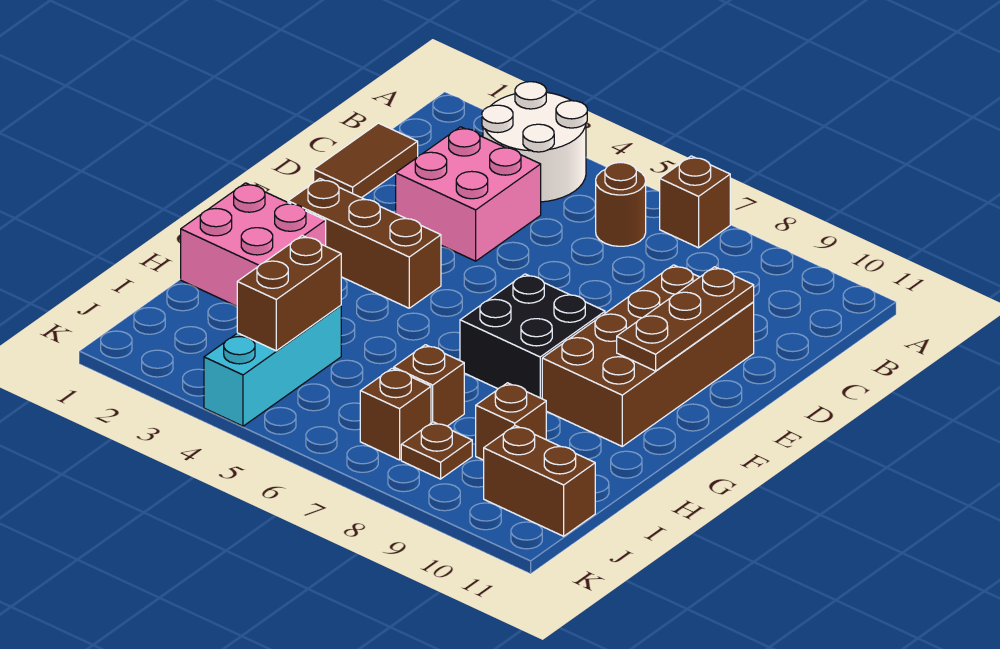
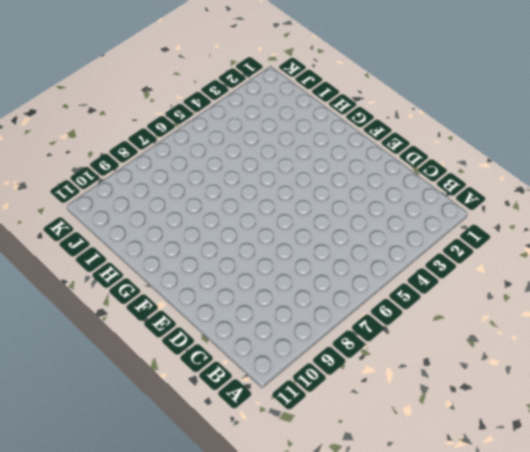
none -> white round brick A3:B4 level 1
none -> brown brick A7 level 1
none -> brown round brick B6 level 1

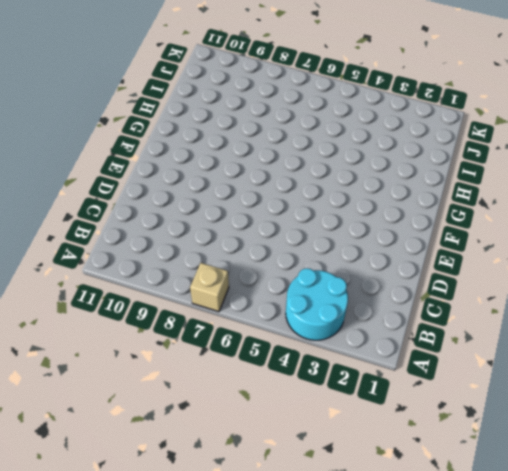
cyan round brick A3:B4 level 1 -> white round brick A3:B4 level 1
tan brick A7 level 1 -> brown brick A7 level 1
none -> brown round brick B6 level 1
none -> brown tile C1:D1 level 1
none -> pink brick C3:D4 level 1

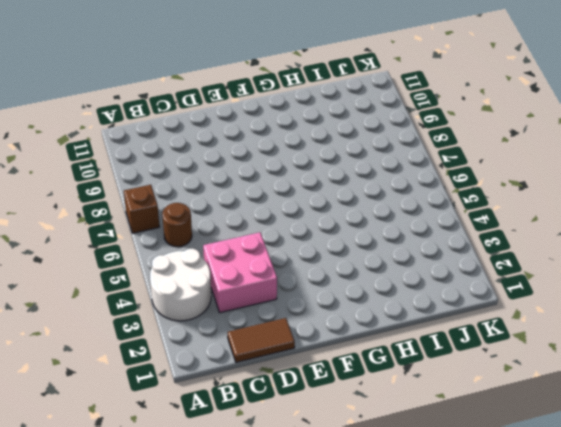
none -> brown brick D9:G10 level 1
none -> brown brick F2:F4 level 1
none -> black brick F7:G8 level 1

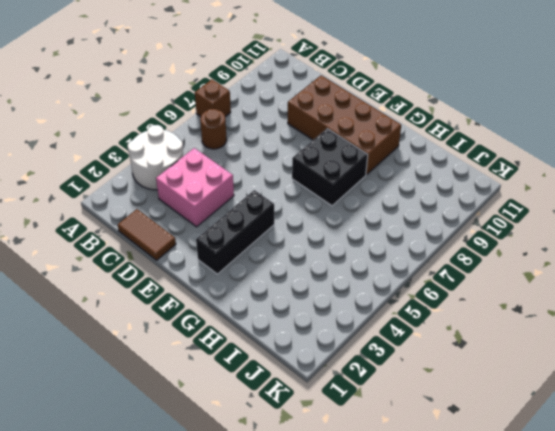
black brick F2:F4 level 1 -> brown brick F2:F4 level 1
none -> pink brick G1:H2 level 1
none -> cyan brick I4:K4 level 1
none -> brown brick I7 level 1

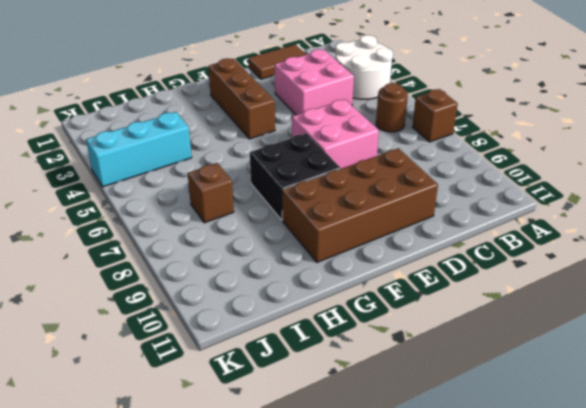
pink brick D6:E7 level 1 -> pink brick G1:H2 level 1
none -> brown brick I9 level 1
none -> brown brick J7 level 1
none -> brown plate J8 level 1

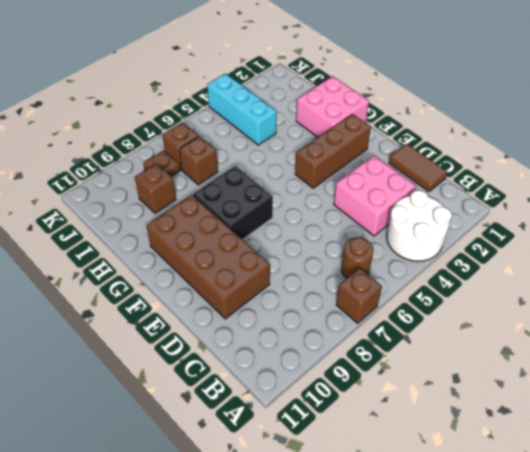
none -> brown brick J10:J11 level 1
none -> brown plate D10:F10 level 2
none -> brown brick I4:J4 level 2

